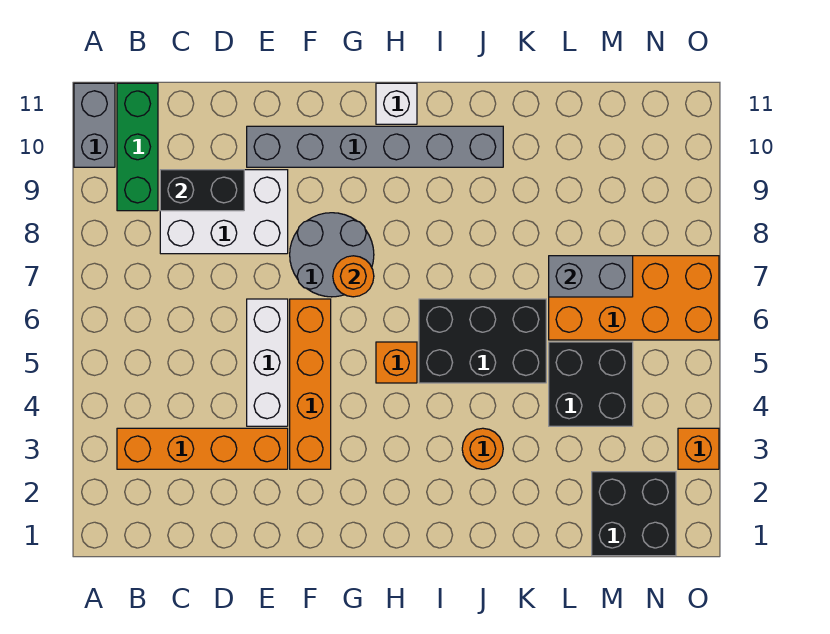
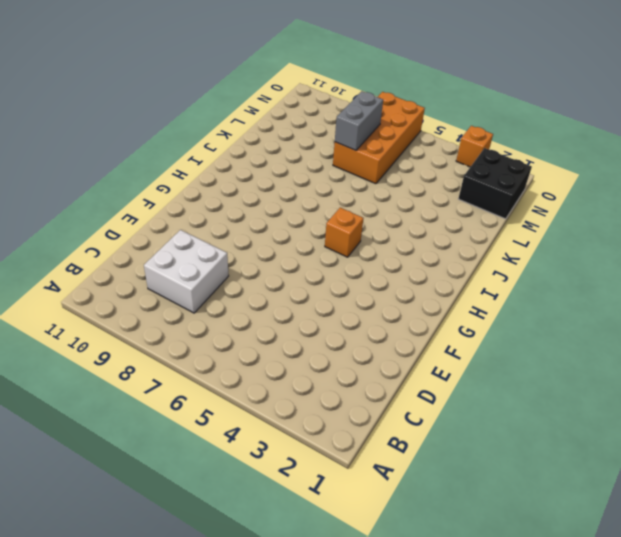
white brick C8:D9 level 1 -> white brick C8:E9 level 1
none -> grey brick A10:A11 level 1
none -> orange brick B3:E3 level 1
none -> green brick B9:B11 level 1

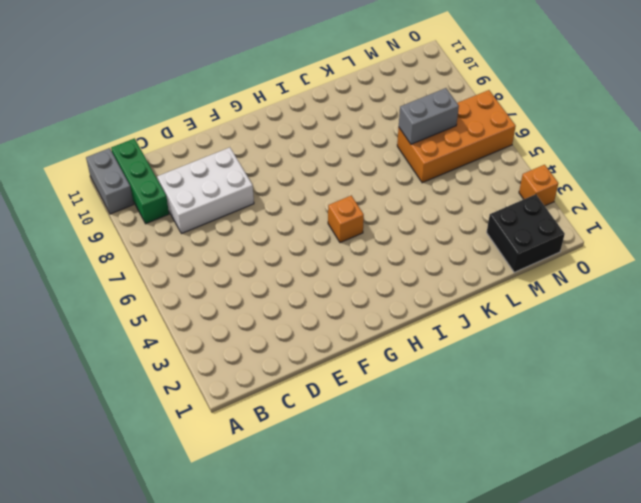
none -> orange brick B3:E3 level 1
none -> white brick E4:E6 level 1
none -> grey brick E10:J10 level 1

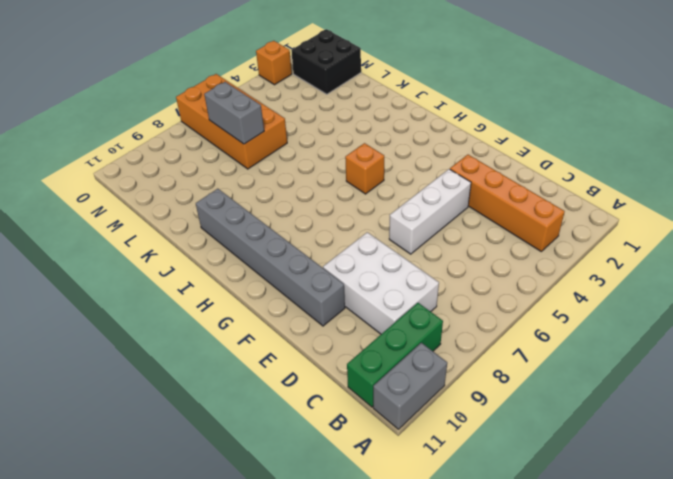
none -> orange brick F3:F6 level 1
none -> grey round brick F7:G8 level 1
none -> white brick H11 level 1

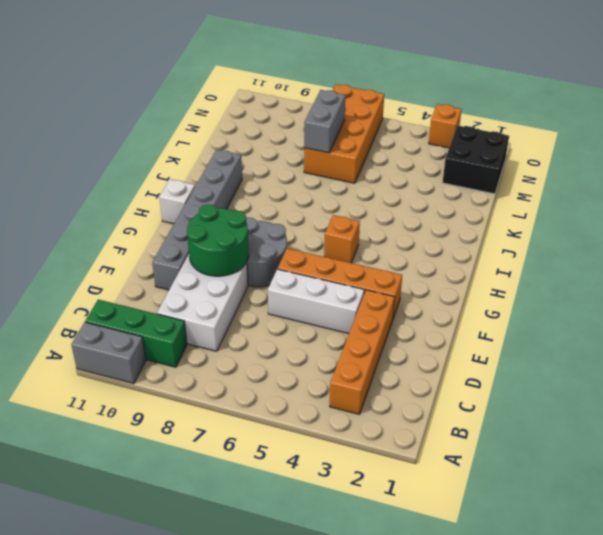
green round brick E8:F9 level 2 -> none
none -> black brick I5:K6 level 1
none -> orange round brick J3 level 1
none -> black brick L4:M5 level 1

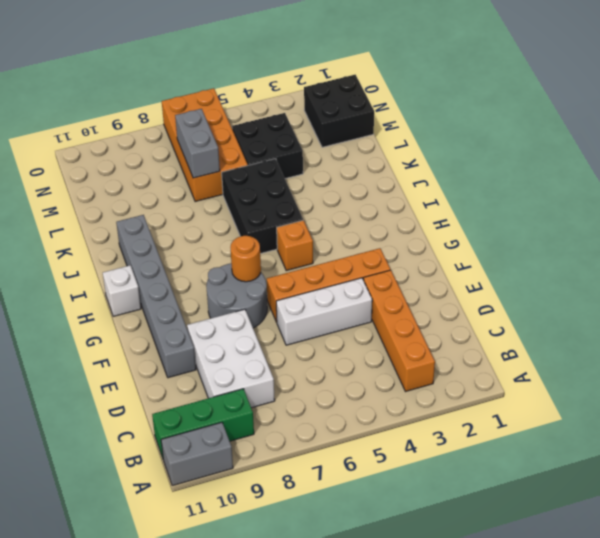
none -> orange round brick J3 level 1
none -> orange brick O3 level 1
none -> black brick C9:D9 level 2

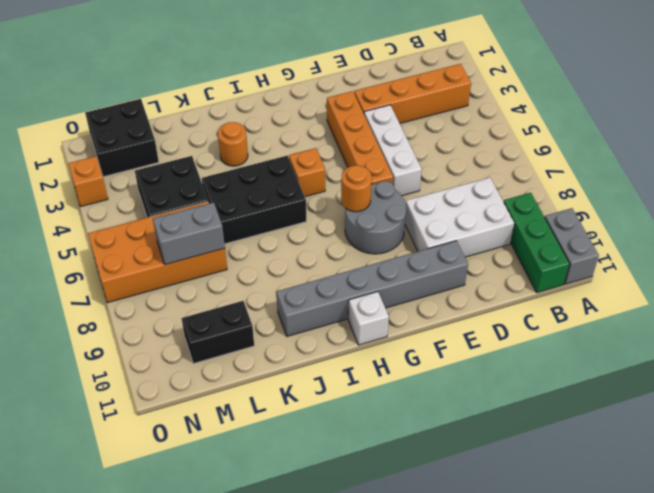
black brick L10:M10 level 1 -> black brick C9:D9 level 2

